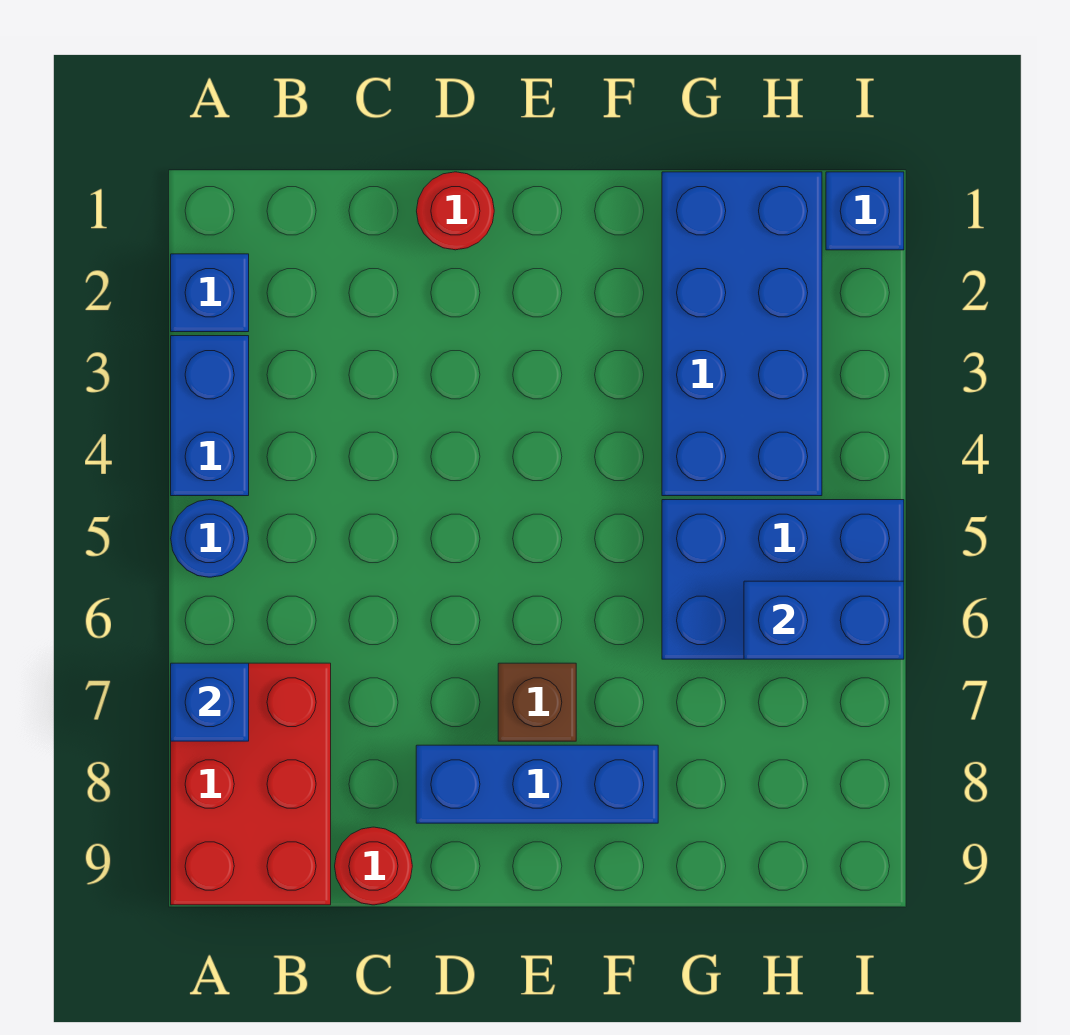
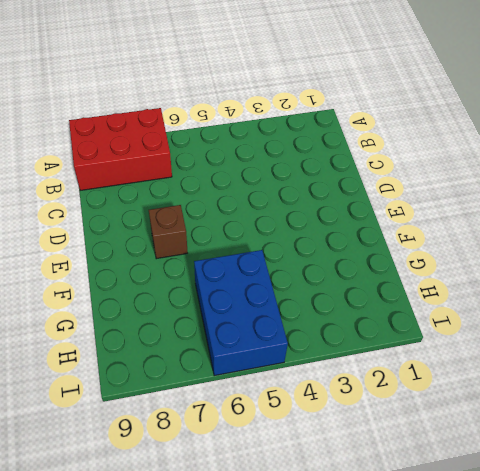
none -> blue brick A2 level 1
none -> blue brick A3:A4 level 1
none -> blue round brick A5 level 1

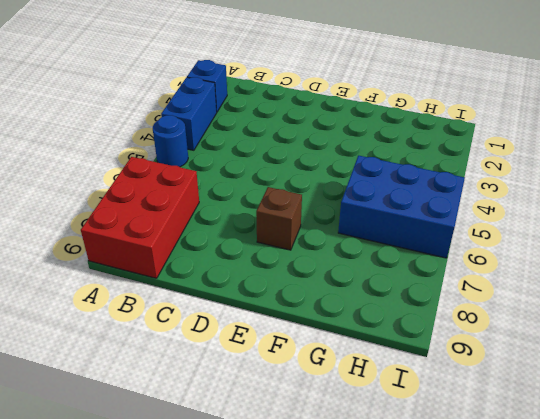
none -> red round brick C9 level 1
none -> red round brick D1 level 1
none -> blue brick D8:F8 level 1

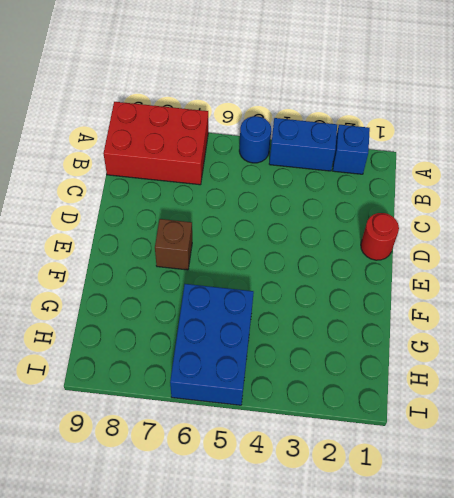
none -> red round brick C9 level 1
none -> blue brick D8:F8 level 1
none -> blue brick G1:H4 level 1

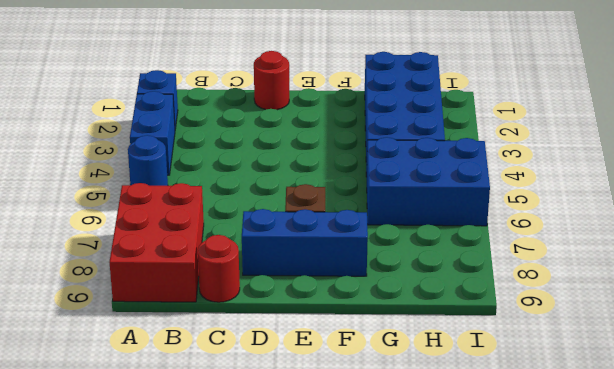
none -> blue brick I1 level 1
none -> blue brick A7 level 2
none -> blue brick H6:I6 level 2

